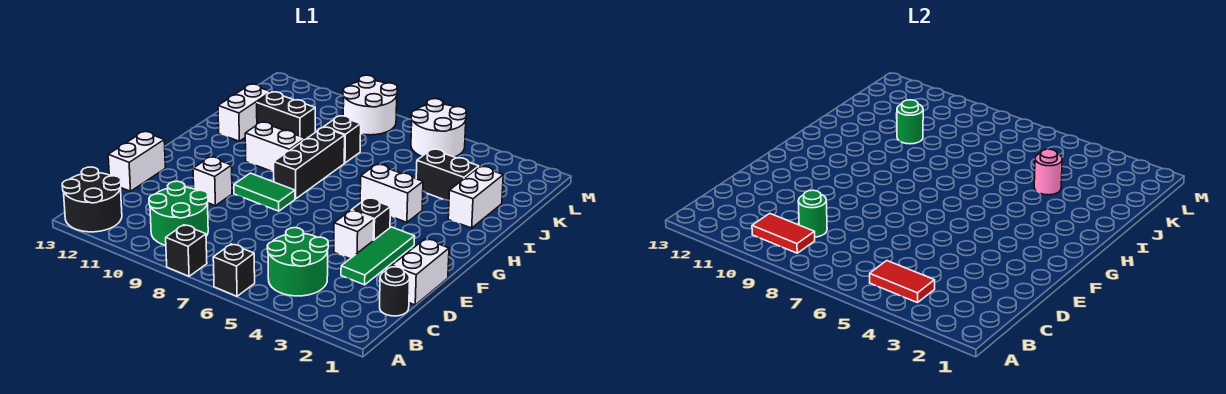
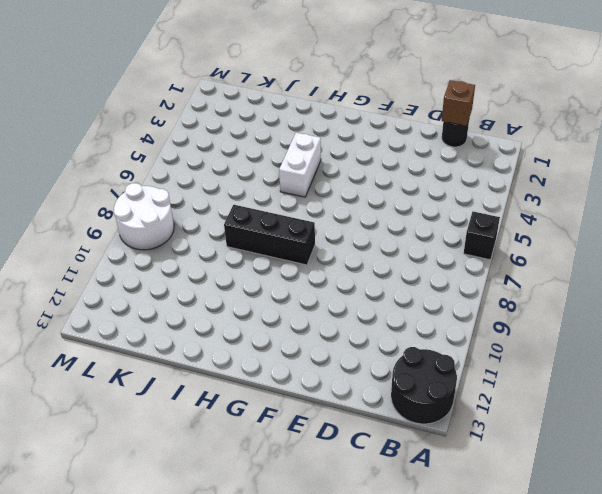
brown brick C1 level 2 -> none
none -> black brick A8 level 1
none -> green round brick B4:C5 level 1
none -> green round brick B9:C10 level 1

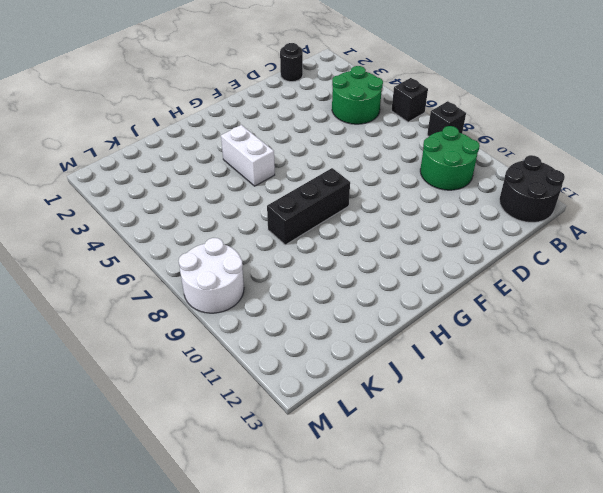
none -> white brick D1:E1 level 1
none -> green tile D3:F3 level 1
none -> white brick D13:E13 level 1

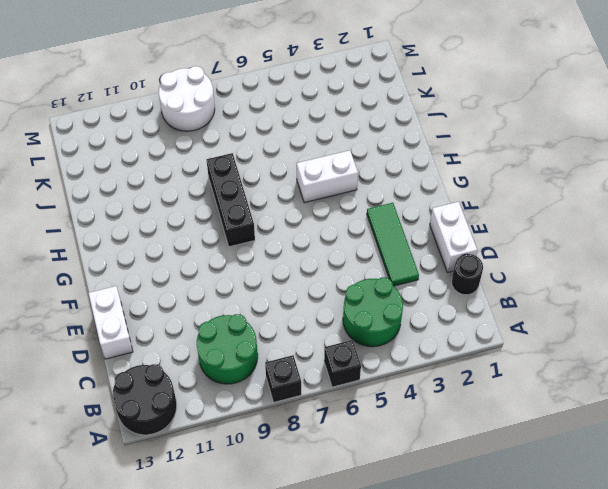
none -> white brick E4 level 1
none -> white brick E10 level 1
none -> black brick F4 level 1

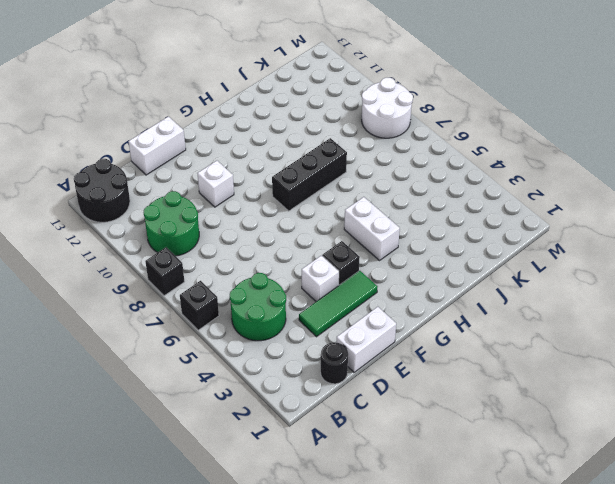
none -> green tile F8:F9 level 1
none -> white brick H9:H10 level 1
none -> white brick I2:J2 level 1

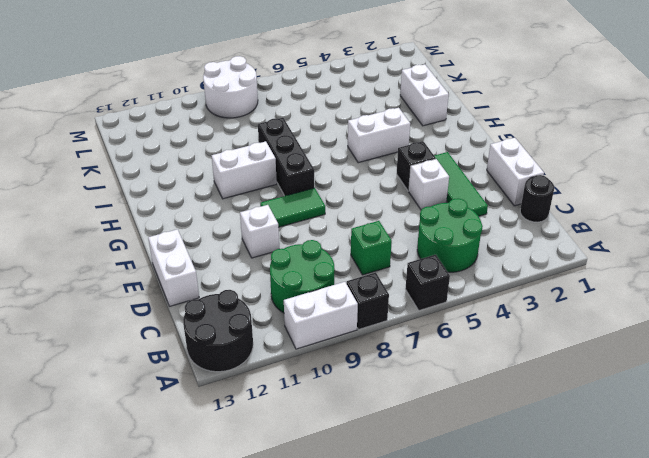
white brick A9:A10 level 1 -> white brick I12:J12 level 1
green brick C7 level 1 -> none
none -> black brick J3:J4 level 1
none -> black brick J8 level 1
none -> black brick J10:J11 level 1

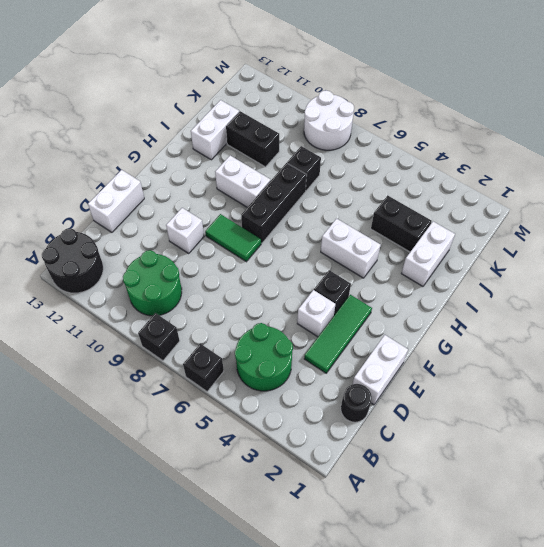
none -> white round brick L5:M6 level 1
none -> red tile B4:B5 level 2
none -> red tile B9:B10 level 2

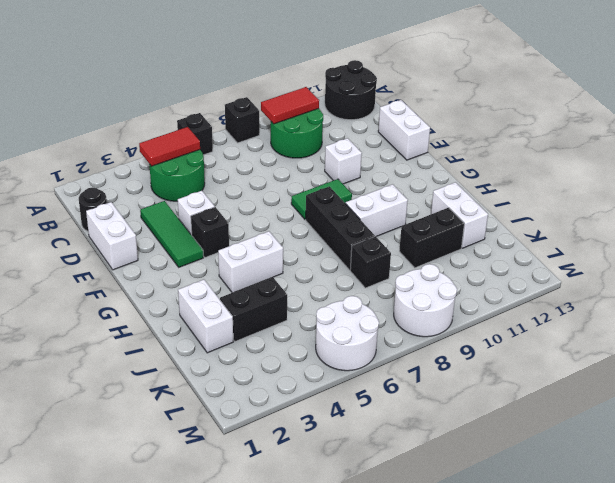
none -> green round brick C9 level 2
none -> pink round brick J4 level 2
none -> green round brick J10 level 2

